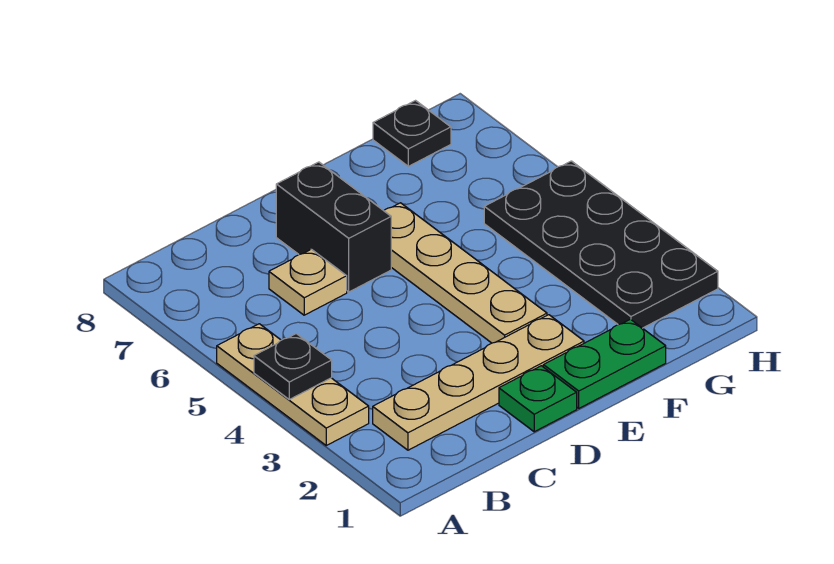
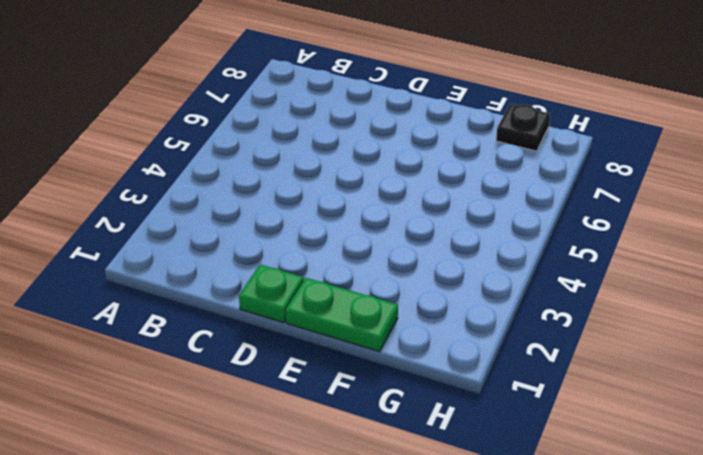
none -> tan plate A3:A5 level 1
none -> tan plate B2:E2 level 1

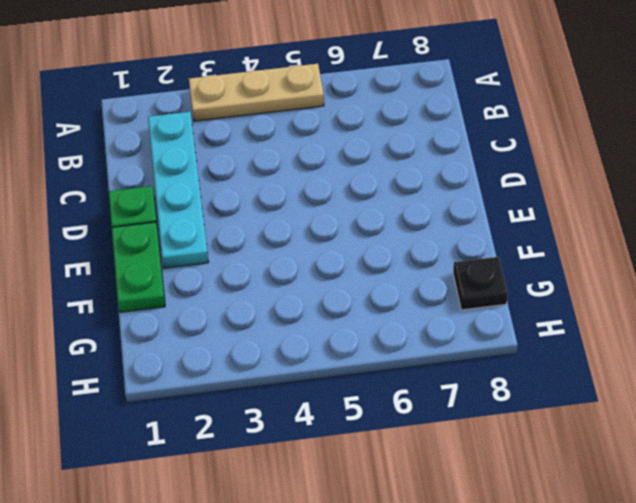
cyan plate B2:E2 level 1 -> tan plate B2:E2 level 1
none -> tan plate C6 level 1
none -> black brick D6:D7 level 1

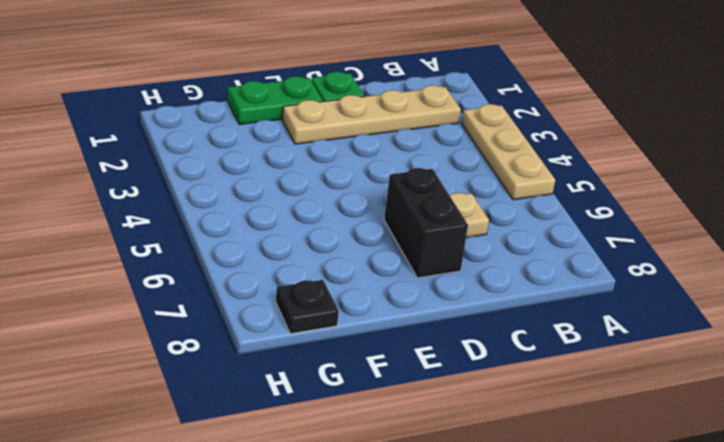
none -> tan plate E3:E6 level 1
none -> black plate G2:H5 level 1

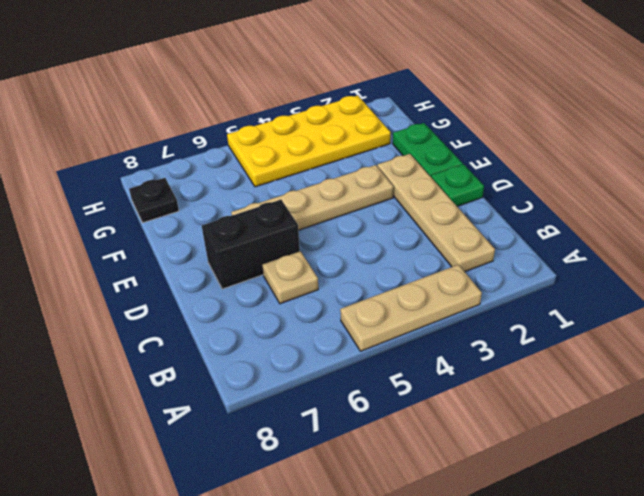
yellow plate G2:H5 level 1 -> black plate G2:H5 level 1
none -> black plate A4 level 2

